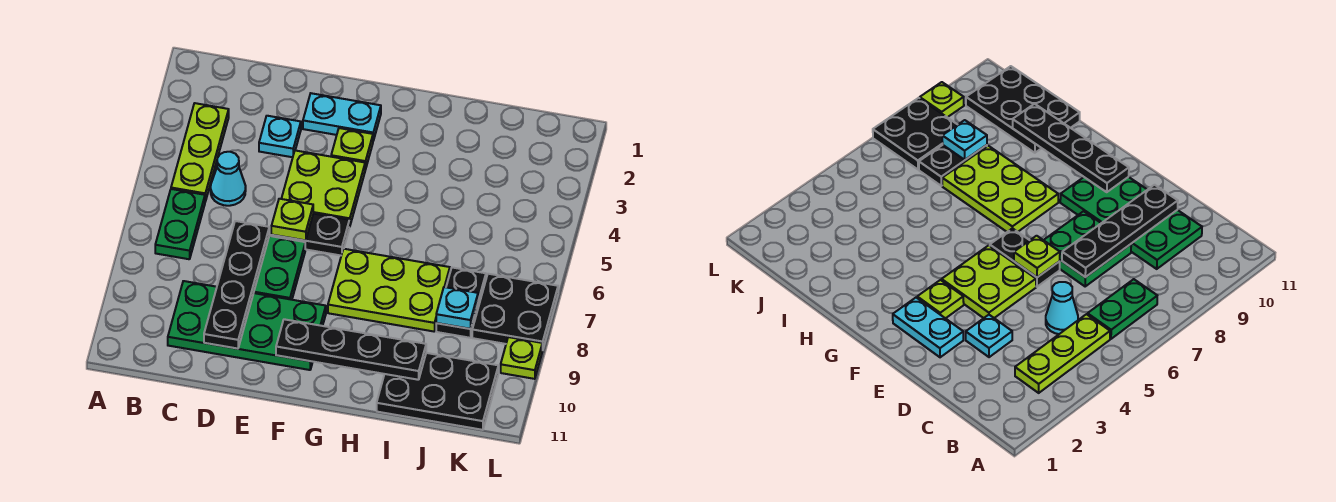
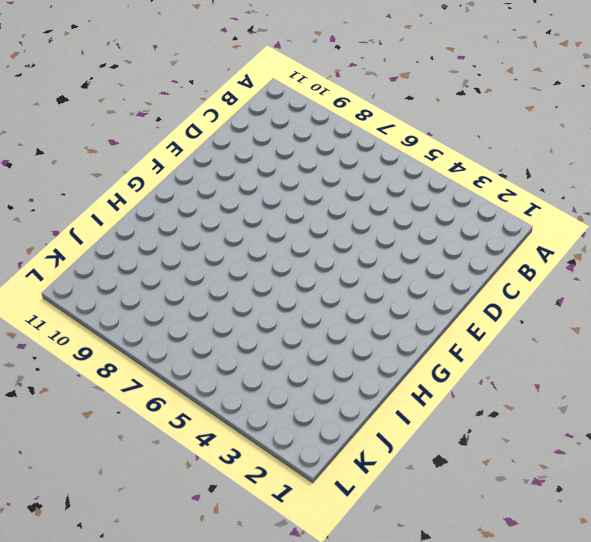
none -> lime plate B3:B5 level 1
none -> green plate B6:B7 level 1
none -> cyan cone C5 level 1

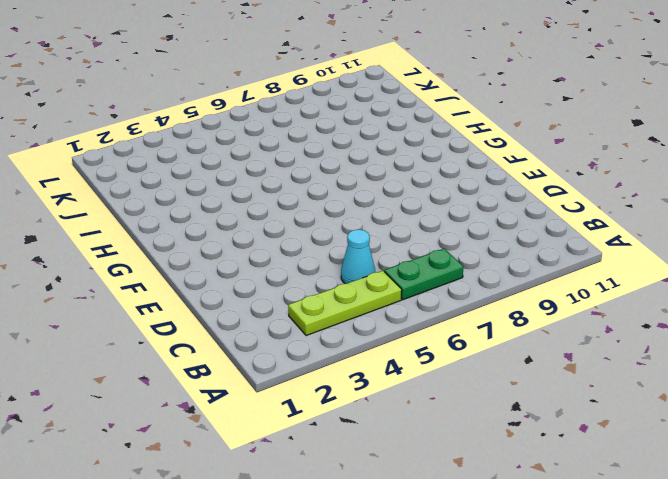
none -> green plate C9:F10 level 1
none -> cyan plate D3 level 1
none -> green plate D7:E8 level 1

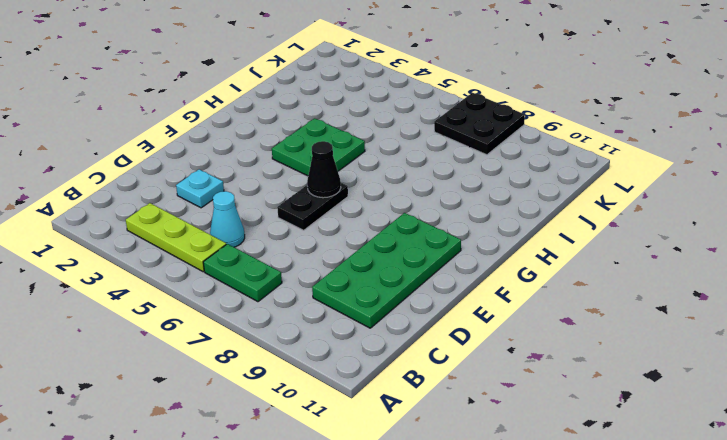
black cone F6 level 2 -> none
green plate G4:H5 level 1 -> green plate D7:E8 level 1
none -> cyan plate E2:F2 level 1
none -> lime plate E4:F5 level 1
none -> lime plate F3 level 1

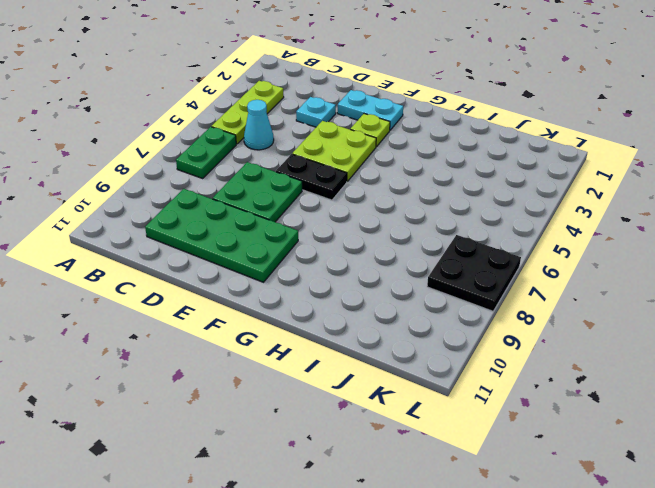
none -> lime plate G7:I8 level 1
none -> black plate I10:K11 level 1
none -> black plate J7:J8 level 1

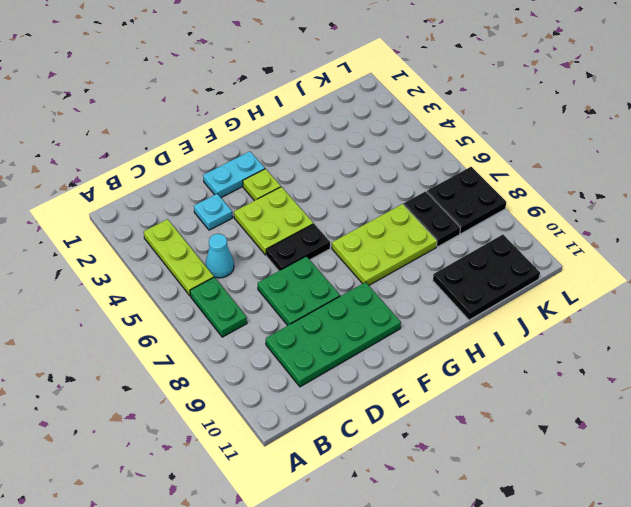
none -> lime plate L9 level 1
none -> black plate D7:D10 level 2
none -> lime plate E6 level 2

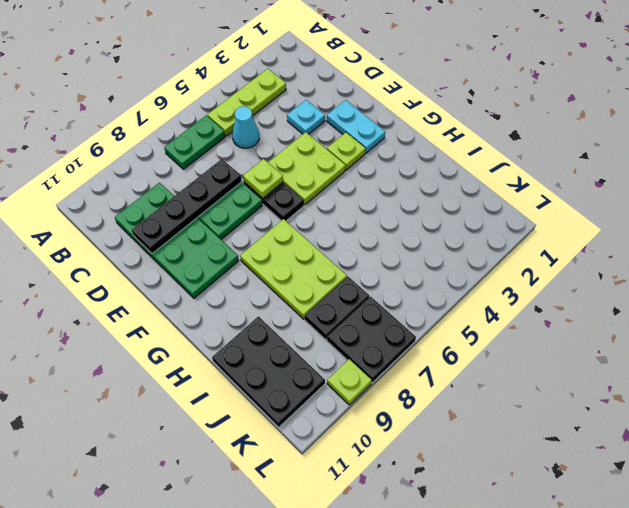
none -> black plate F10:I10 level 2
none -> cyan plate J8 level 2

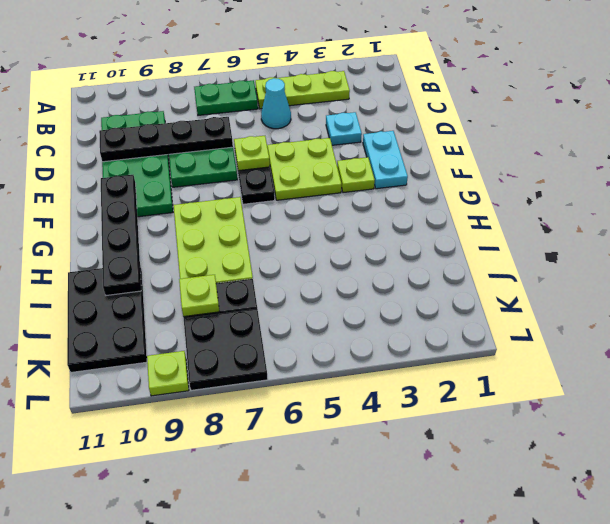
lime plate J8 level 2 -> cyan plate J8 level 2

